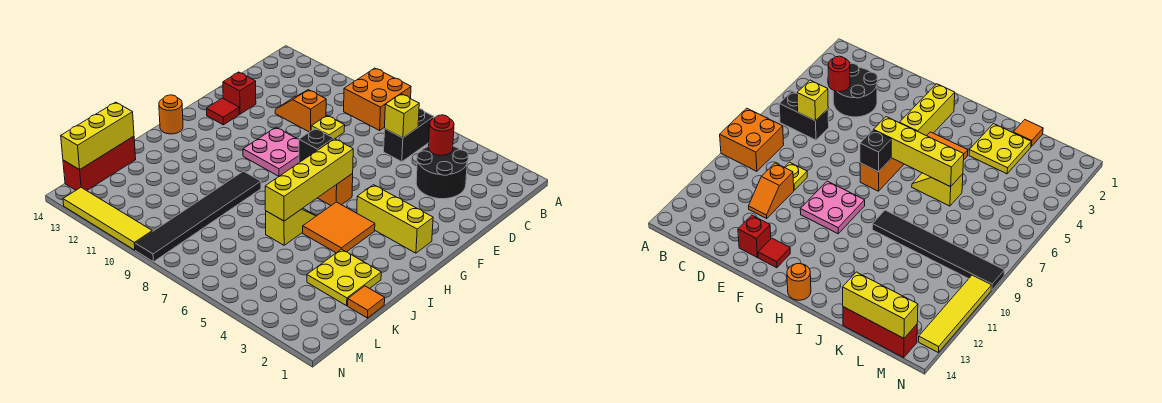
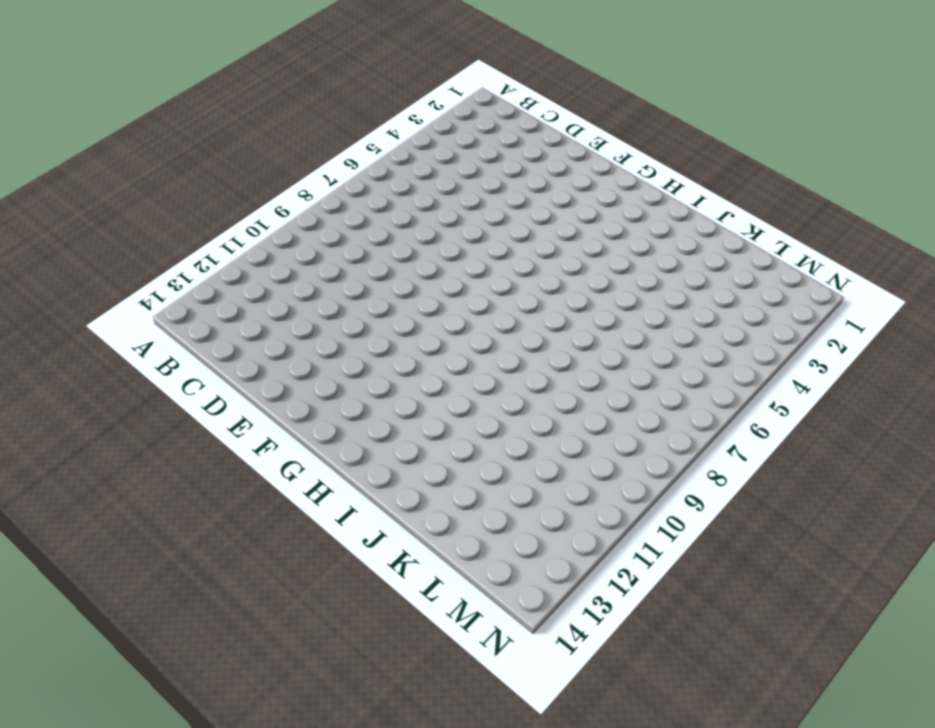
none -> orange brick A8:B9 level 1
none -> black brick B6:C6 level 1
none -> black round brick C3:D4 level 1

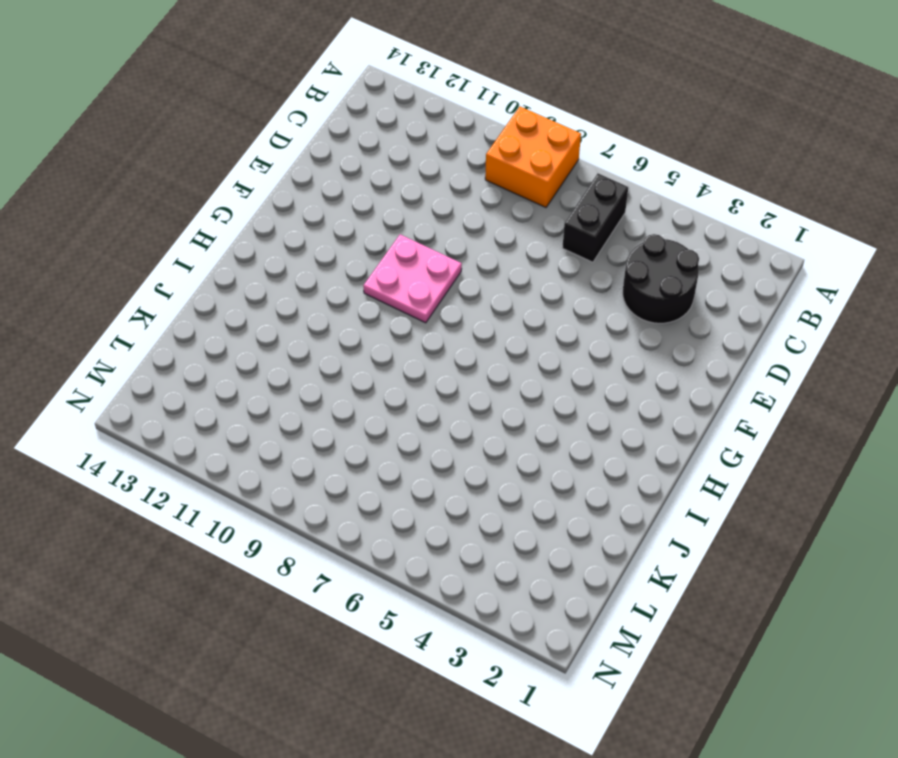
none -> yellow plate D9 level 1
none -> orange slope D10:D11 level 1 top 10
none -> red brick E13 level 1

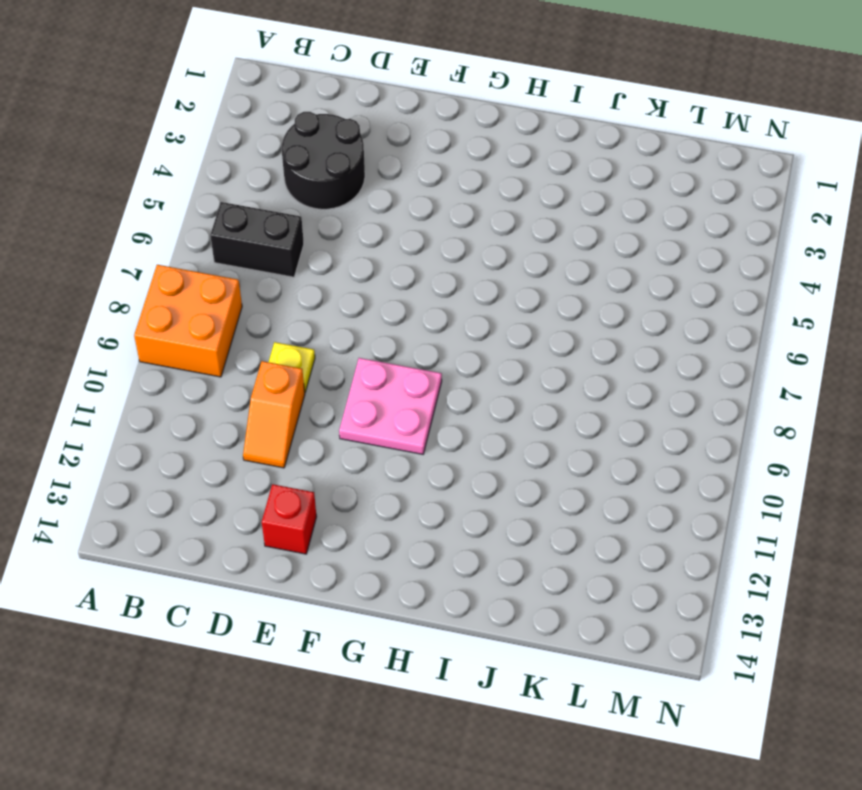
none -> red tile F13 level 1
none -> yellow brick G2:G4 level 1
none -> orange brick G6:G7 level 1

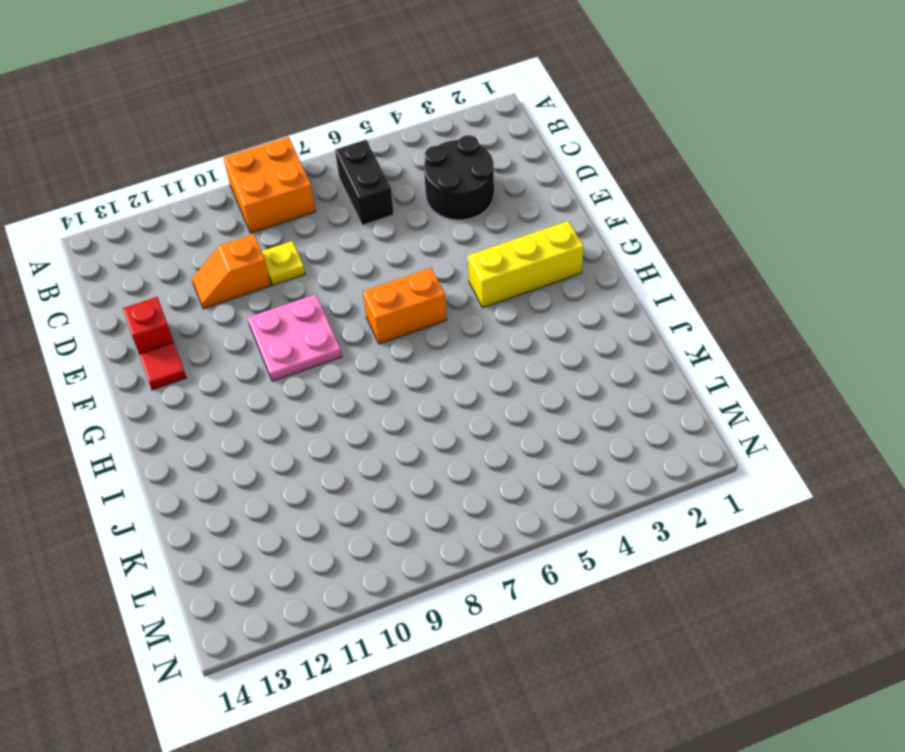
none -> orange tile H4:I5 level 1
none -> orange round brick H14 level 1
none -> yellow slope I6:J6 level 1 top J

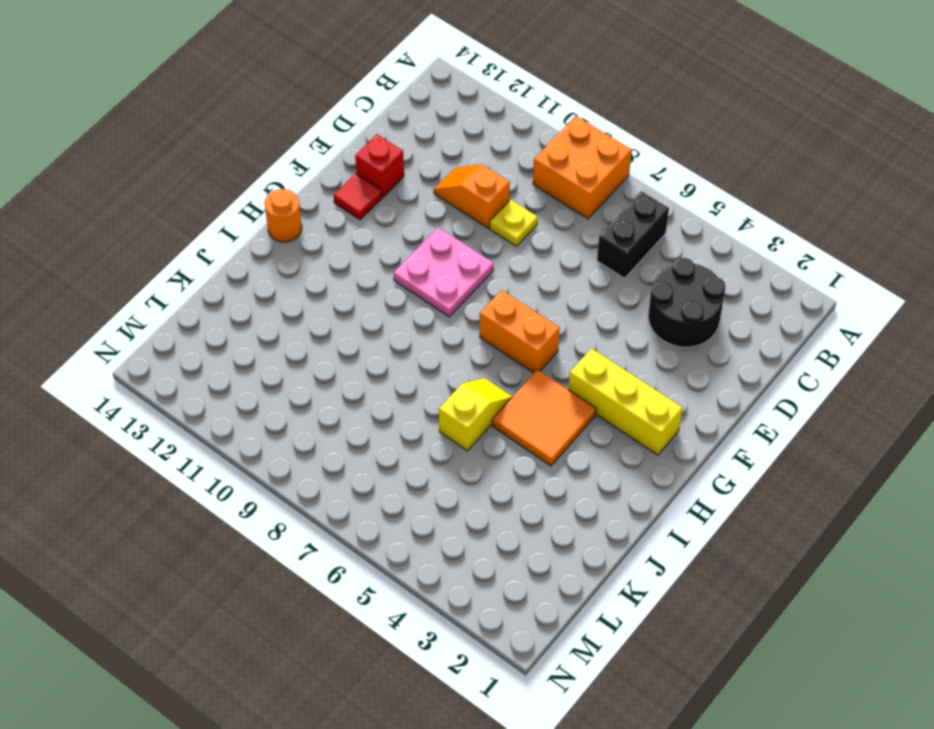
none -> black tile I9:N9 level 1
none -> yellow plate J2:K3 level 1
none -> orange tile K1 level 1

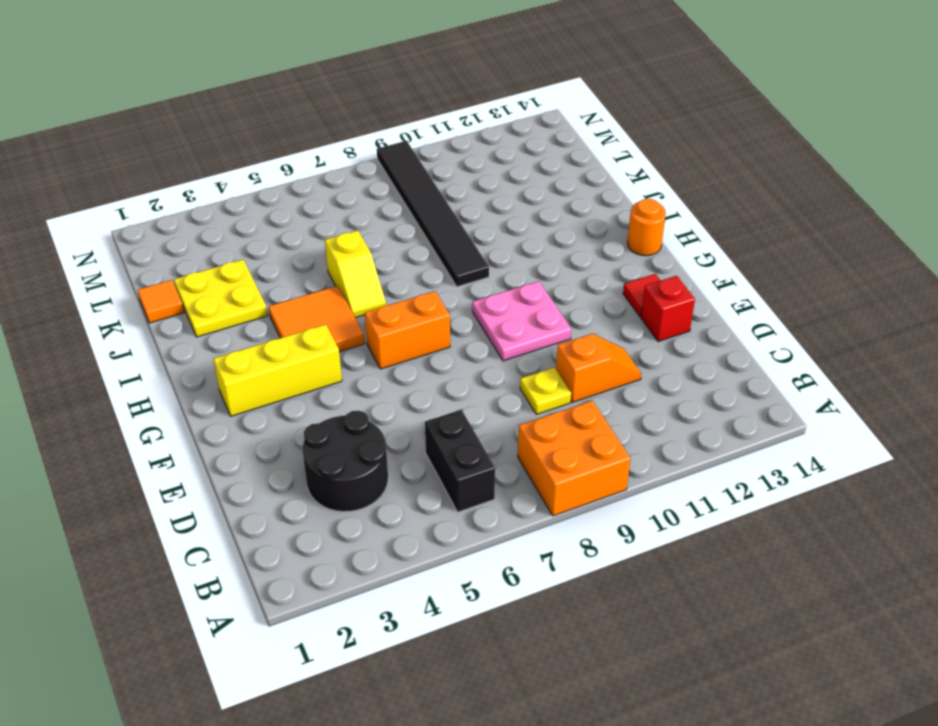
none -> red brick K14:M14 level 1
none -> yellow tile N10:N13 level 1
none -> red round brick C4 level 2

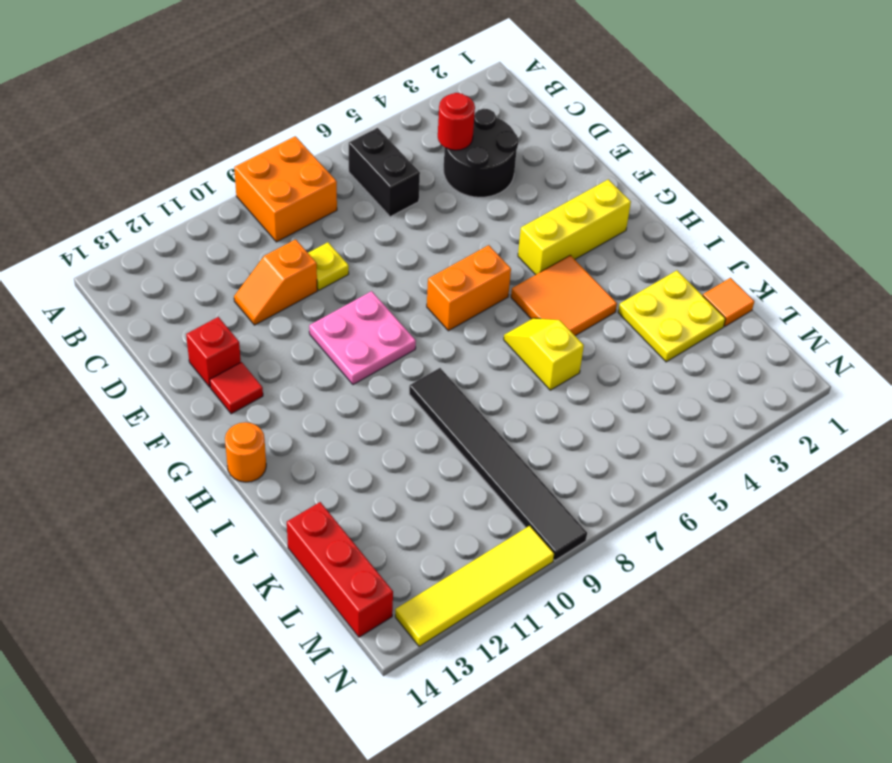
none -> yellow brick C6 level 2
none -> yellow brick G6:J6 level 2
none -> black brick G7 level 2

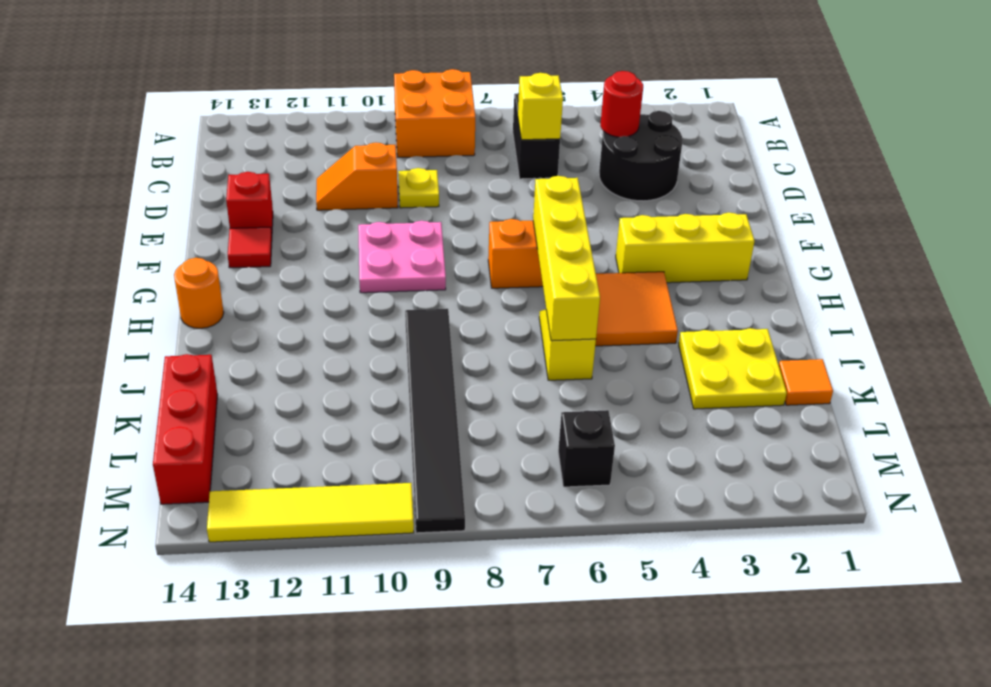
black brick M6 level 1 -> black brick G7 level 2
none -> yellow brick K14:M14 level 2

